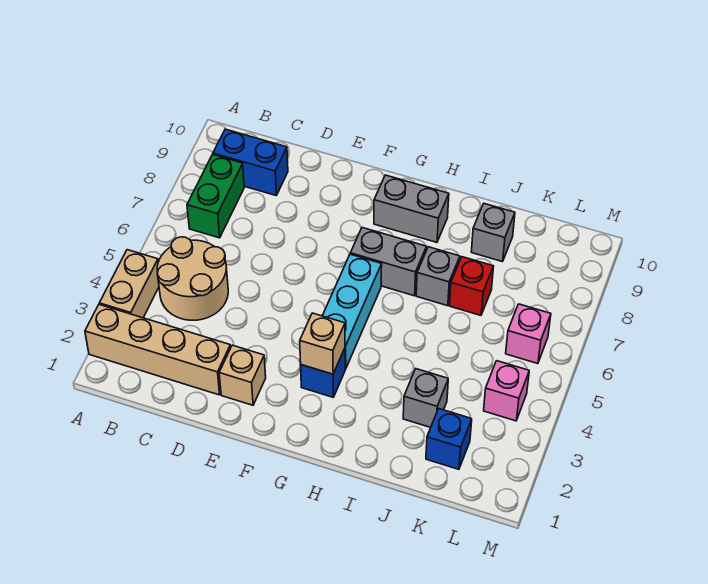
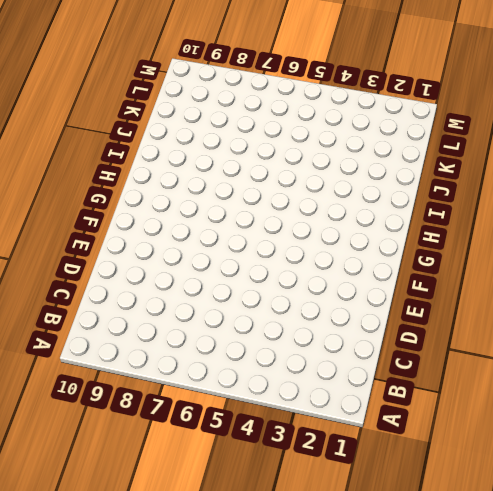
none -> tan brick A2:D2 level 1
none -> tan brick A3:A4 level 1
none -> tan round brick B4:C5 level 1

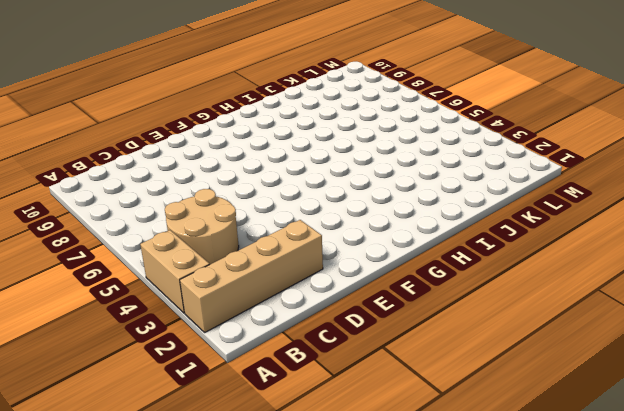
none -> green brick B7:B8 level 1
none -> blue brick B9:C9 level 1
none -> tan brick E2 level 1

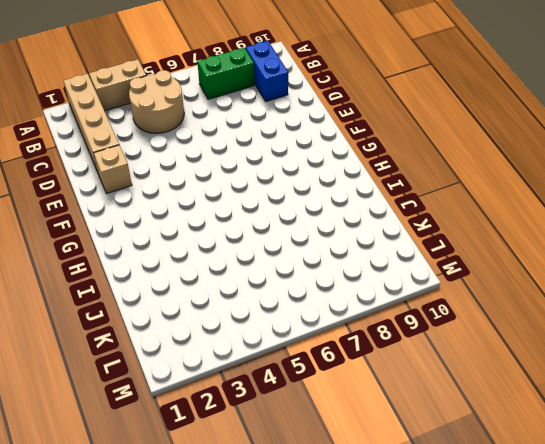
none -> blue brick G3 level 1
none -> cyan brick G4:G6 level 1
none -> grey brick G7:H7 level 1

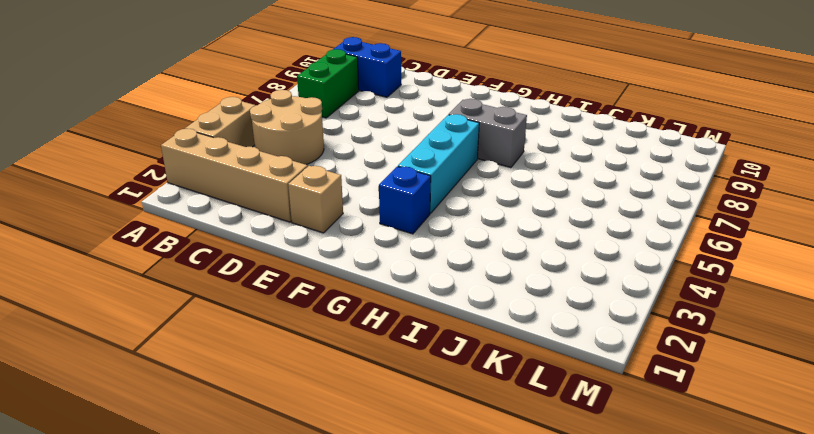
none -> grey brick G9:H9 level 1
none -> grey brick I7 level 1
none -> grey brick J3 level 1

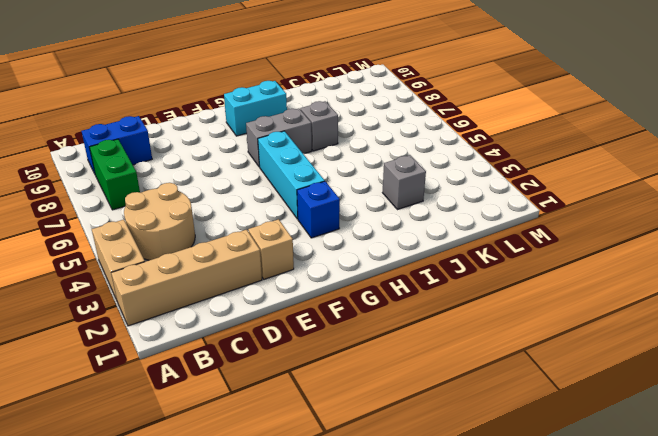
cyan brick G9:H9 level 1 -> grey brick G9:H9 level 1
none -> red brick J7 level 1
none -> grey brick J9 level 1
none -> blue brick K2 level 1

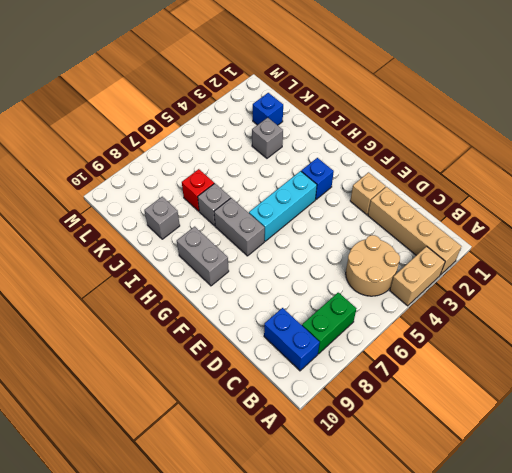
none -> pink brick L4 level 1
none -> pink brick L6 level 1
none -> tan brick G3 level 2

